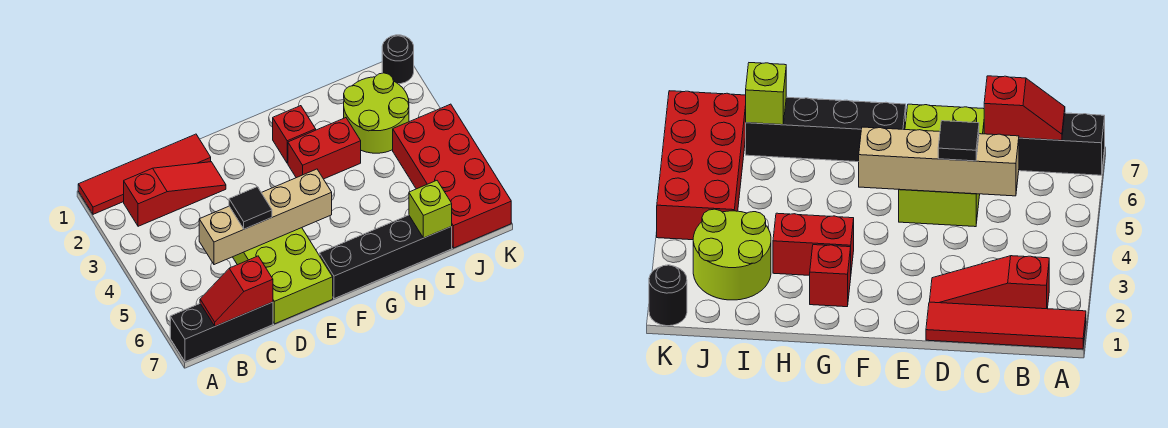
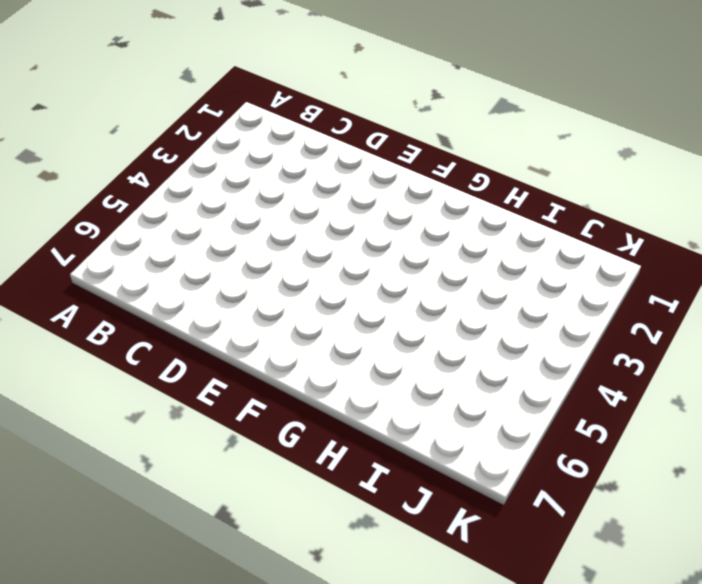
none -> red tile A1:D1 level 1
none -> black brick A7:C7 level 1
none -> red slope B2:D2 level 1 top B

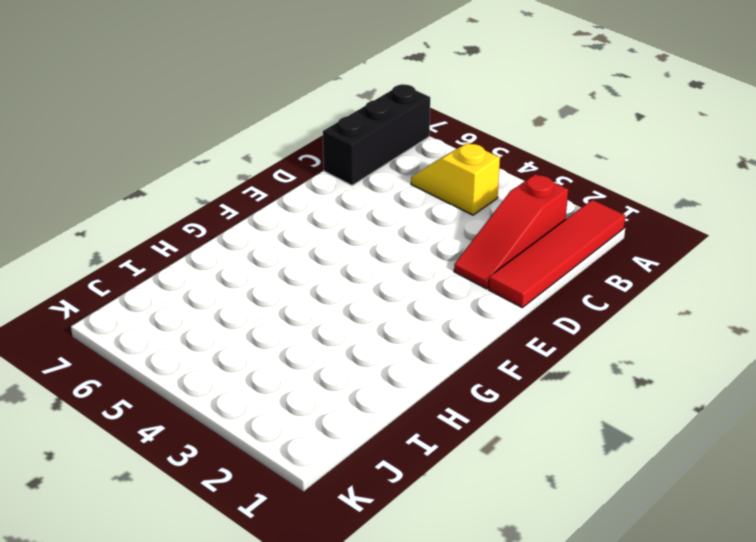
yellow slope B4:B5 level 1 top 4 -> none
none -> lime brick D5:E7 level 1
none -> black brick F7:I7 level 1
none -> red brick G2 level 1

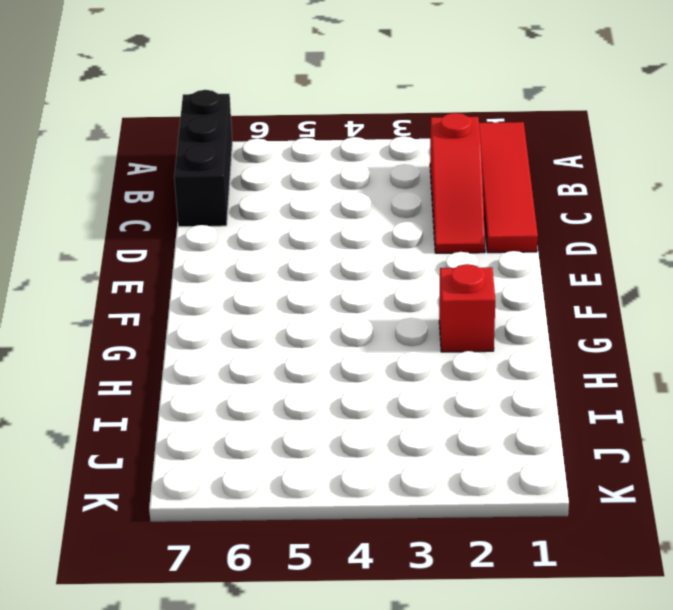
none -> lime brick D5:E7 level 1
none -> black brick F7:I7 level 1
none -> red brick G3:H3 level 1

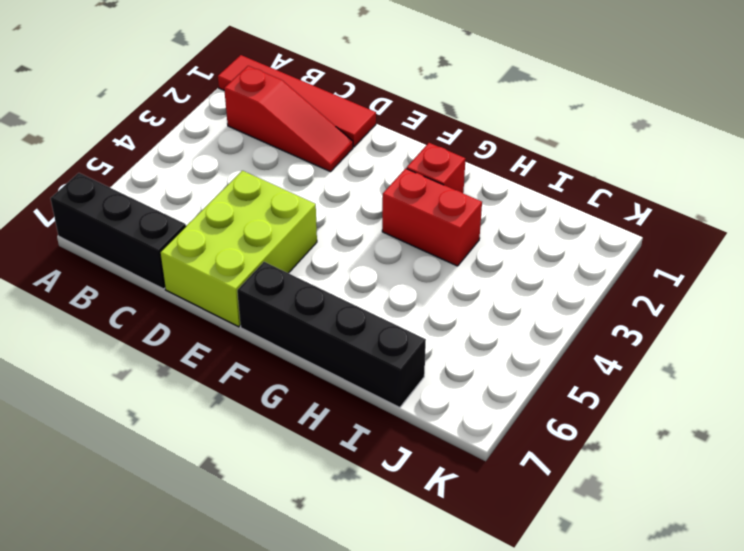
none -> lime round brick I2:J3 level 1
none -> red brick J4:K7 level 1
none -> black round brick K1 level 1

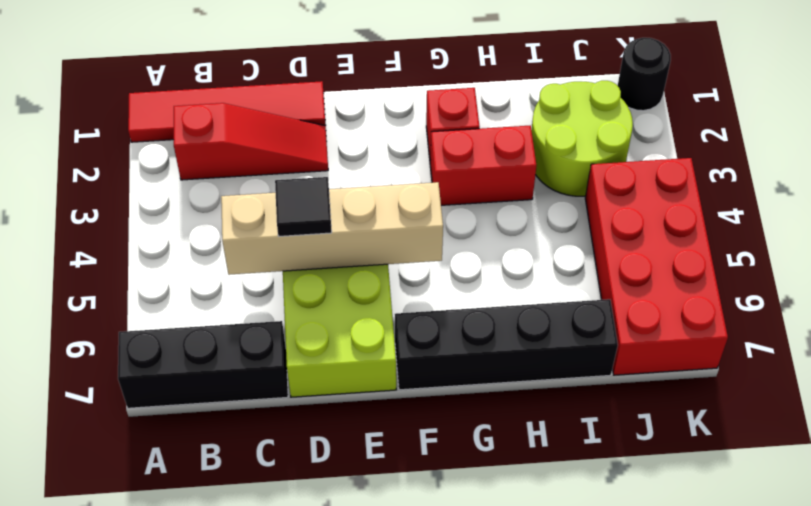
none -> red slope B7:C7 level 2 top C
none -> lime brick I7 level 2

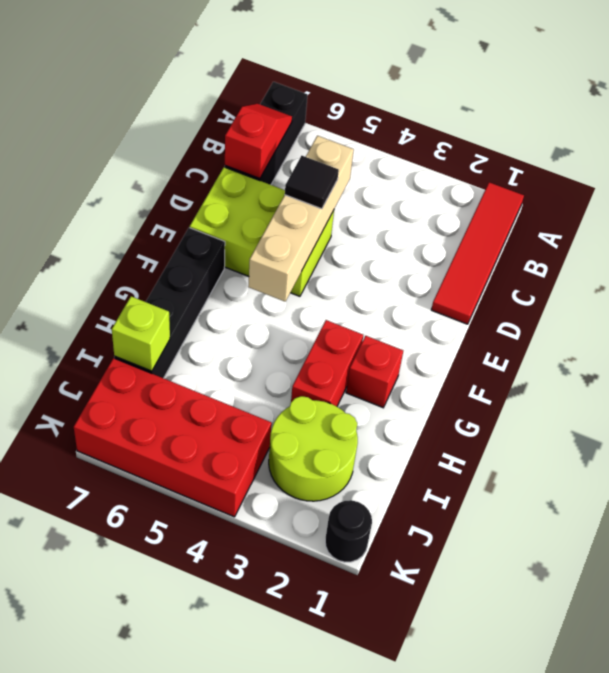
none -> red slope B2:D2 level 1 top B

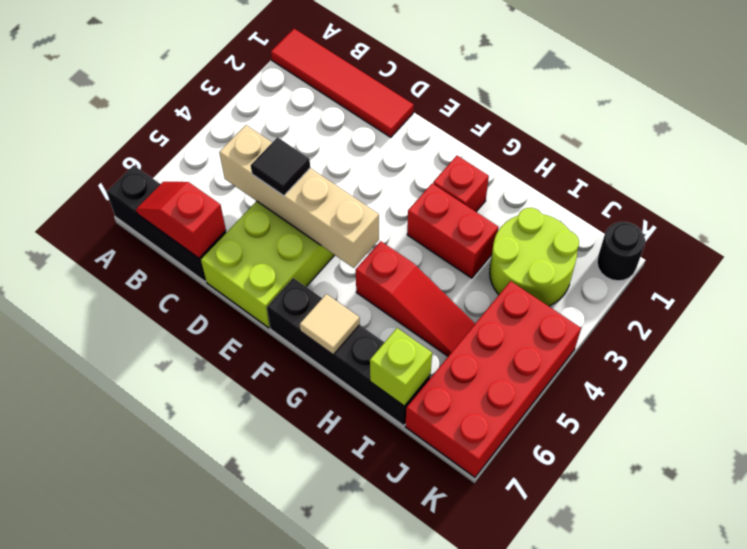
red slope G5:I5 level 1 top G -> red slope B2:D2 level 1 top B
tan tile G7 level 2 -> none

